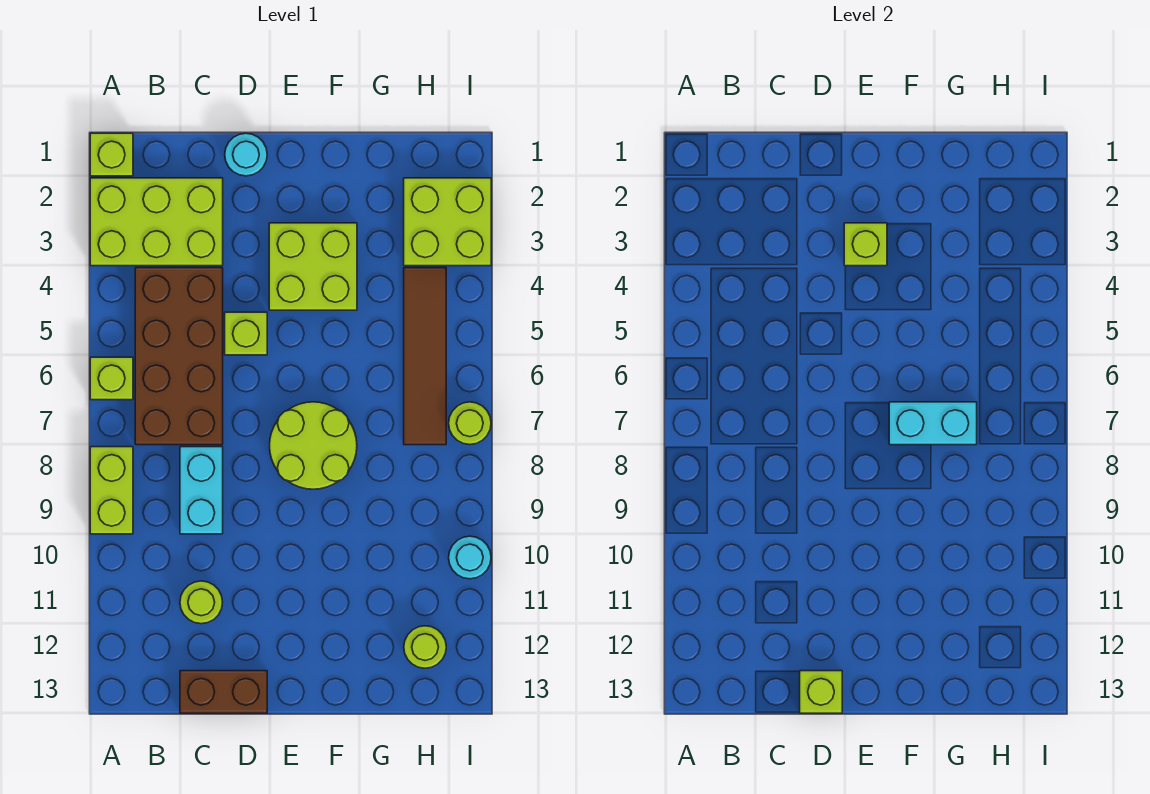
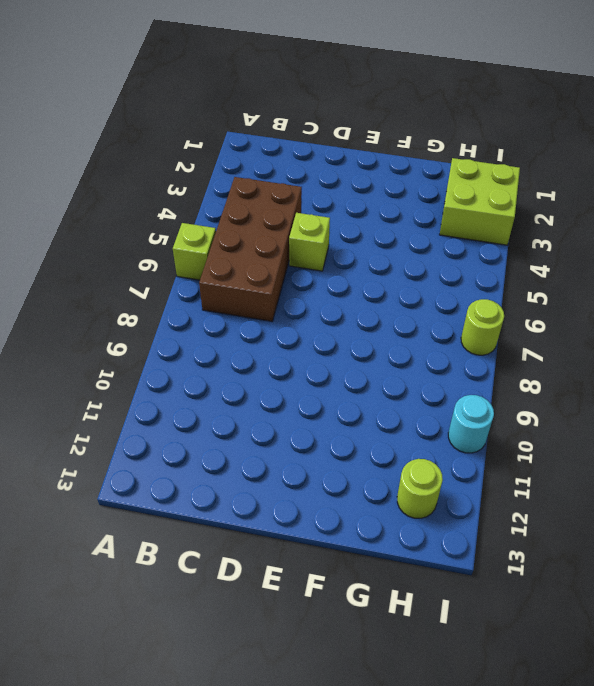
none -> lime brick A1 level 1
none -> lime brick A2:C3 level 1
none -> lime brick A8:A9 level 1

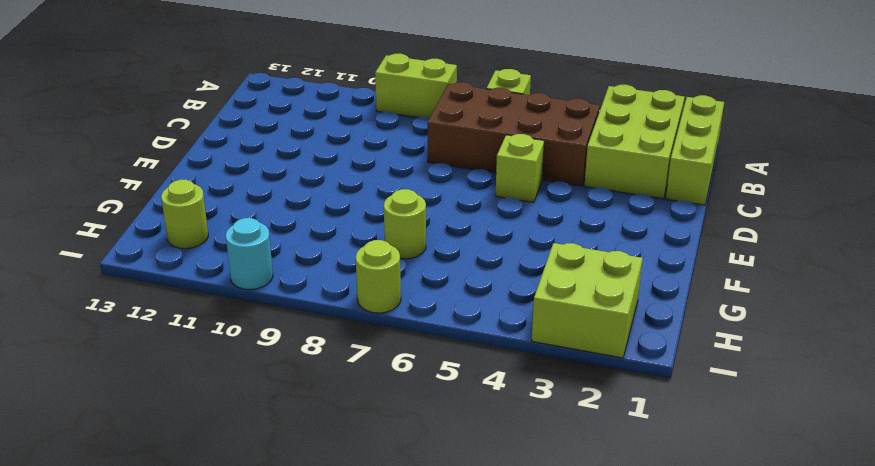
lime brick A1:C1 level 1 -> lime brick A1 level 1
lime round brick G7 level 1 -> lime round brick C11 level 1
none -> cyan brick C8:C9 level 1
none -> brown brick C13:D13 level 1
none -> cyan round brick D1 level 1

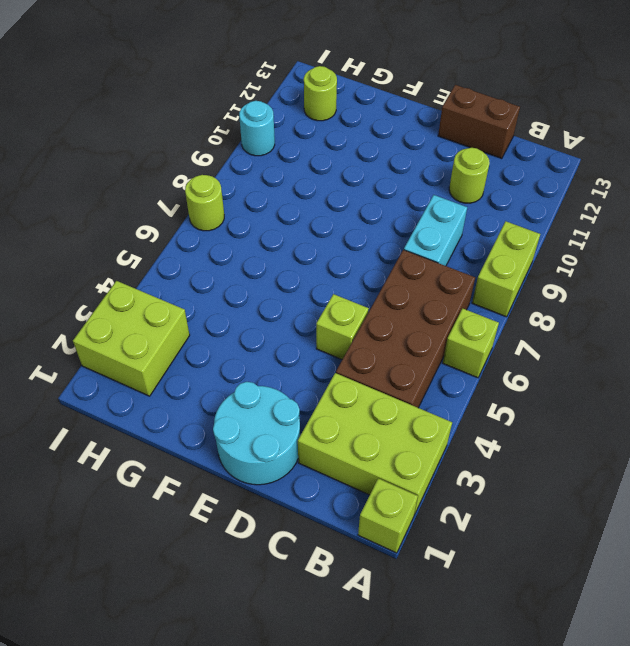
cyan round brick D1:E2 level 1 -> cyan round brick D1 level 1
none -> lime brick E3:F4 level 1
none -> lime round brick E7:F8 level 1
none -> brown tile H4:H7 level 1

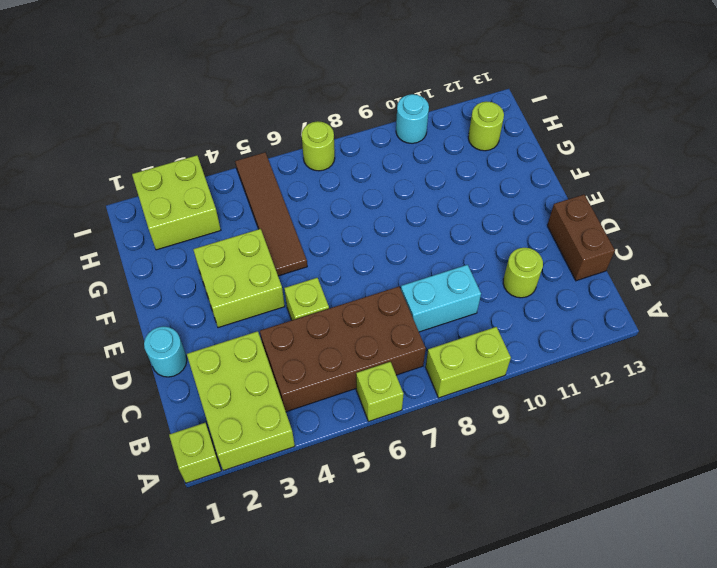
brown tile F5:I5 level 1 -> brown tile H4:H7 level 1
none -> lime round brick E7:F8 level 1
none -> lime brick D13 level 2
none -> lime brick E3 level 2

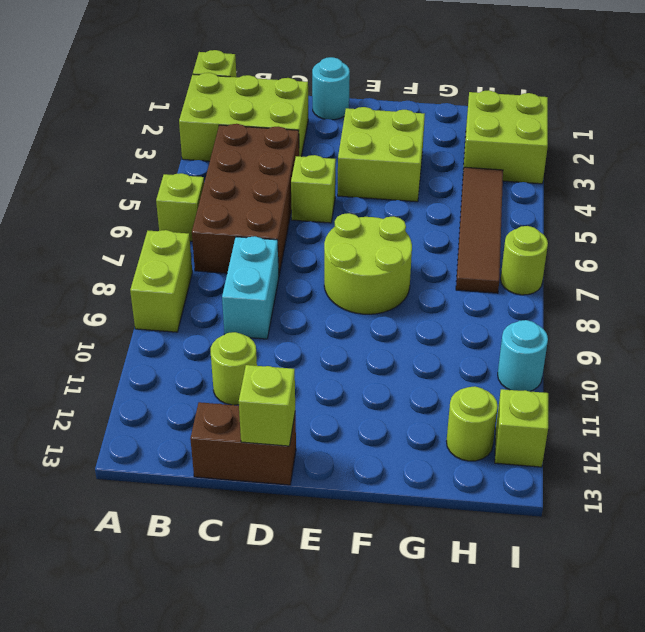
lime brick I12 level 1 -> lime brick E3 level 2
none -> cyan brick F7:G7 level 2

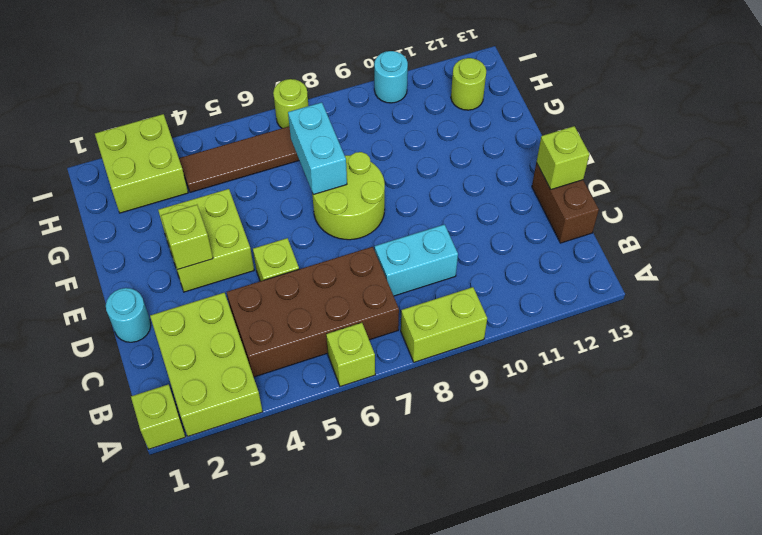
none -> lime round brick C11 level 1

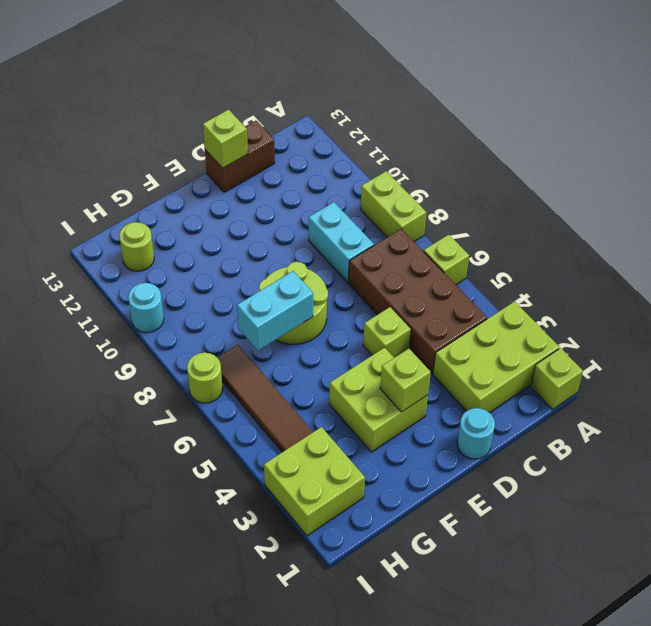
none -> lime round brick C11 level 1

